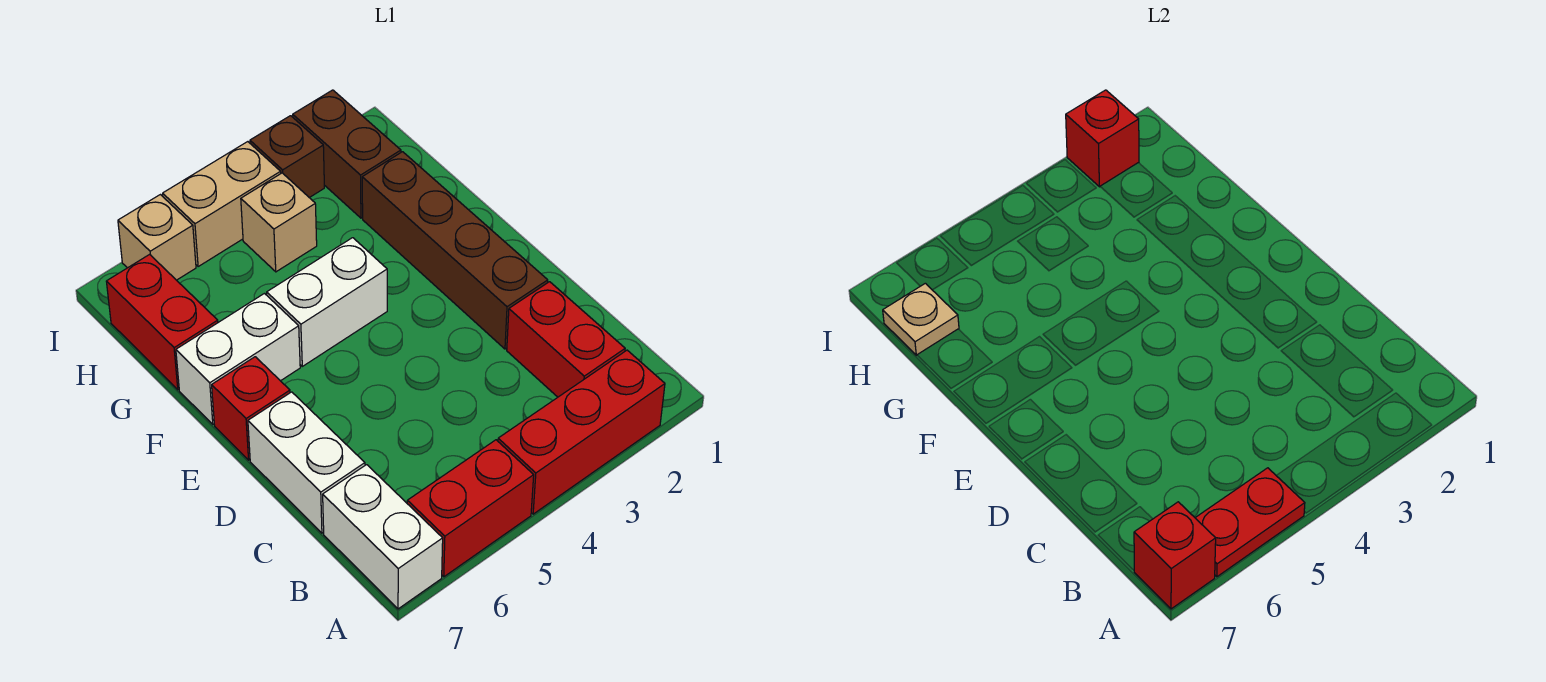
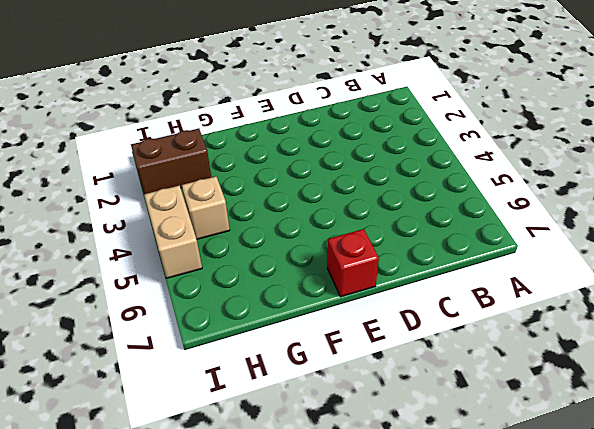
none -> red brick A2:A4 level 1
none -> red brick A5:A6 level 1
none -> white brick A7:B7 level 1

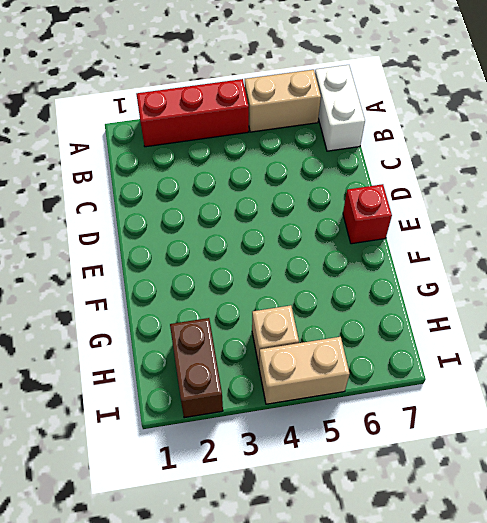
tan brick A5:A6 level 1 -> red brick A5:A6 level 1
none -> red brick B2:C2 level 1
none -> white brick C7:D7 level 1
none -> brown brick D2:G2 level 1

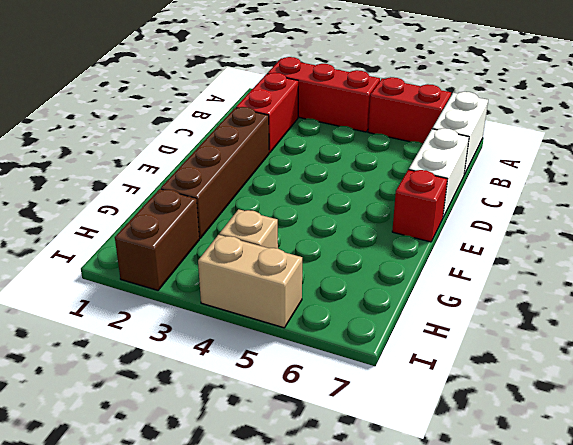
none -> white brick F4:F5 level 1
none -> white brick F6:F7 level 1
none -> red brick G7:H7 level 1

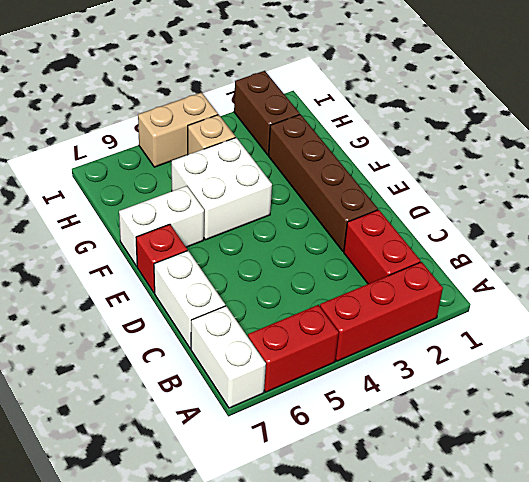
white brick F4:G5 level 1 -> white brick F4:F5 level 1
none -> red brick G7:H7 level 1
none -> brown brick I3 level 1
none -> tan brick I6 level 1

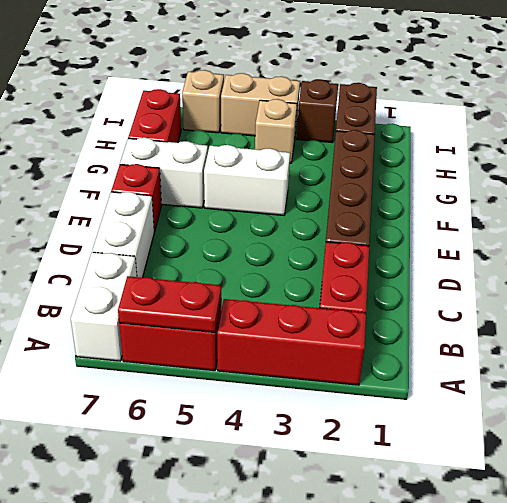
none -> red brick A7 level 2
none -> tan plate H7 level 2
none -> red brick I2 level 2

